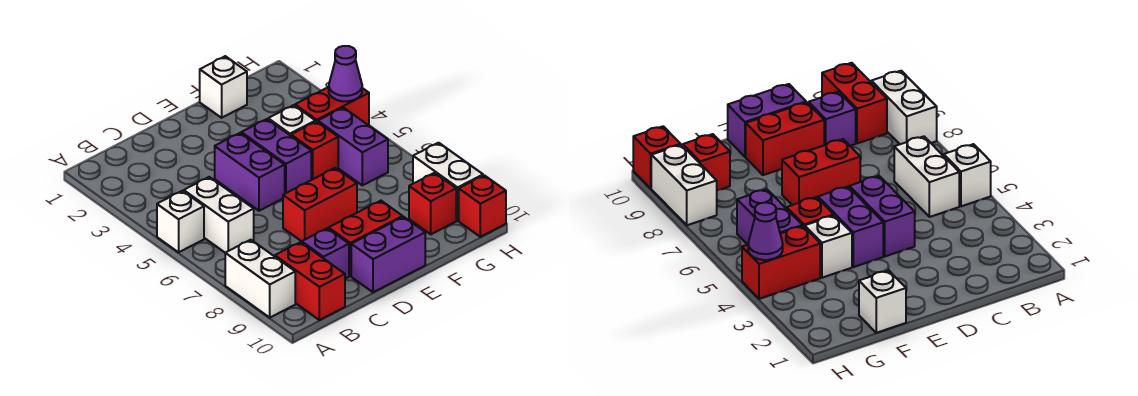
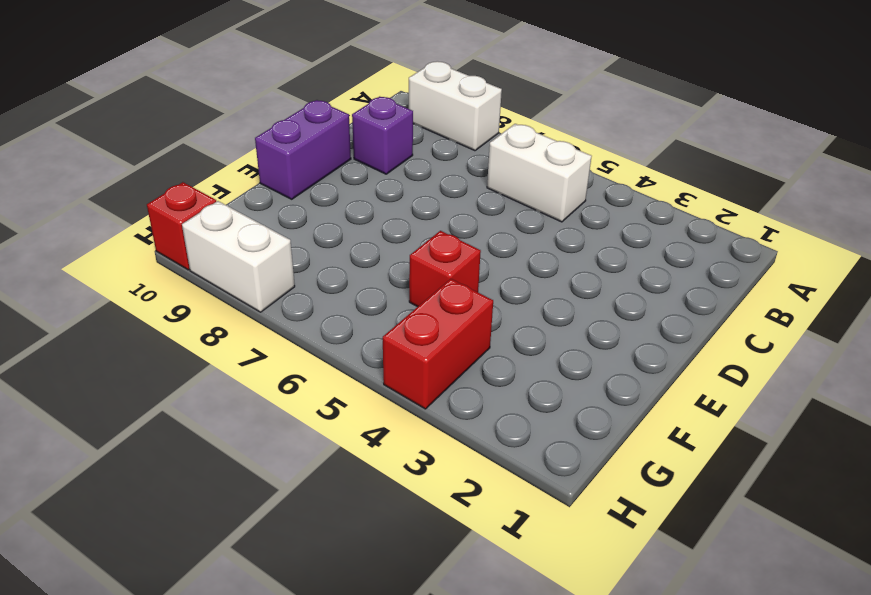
none -> white brick A5 level 1
none -> red brick B9:B10 level 1
none -> purple brick D4:D5 level 1

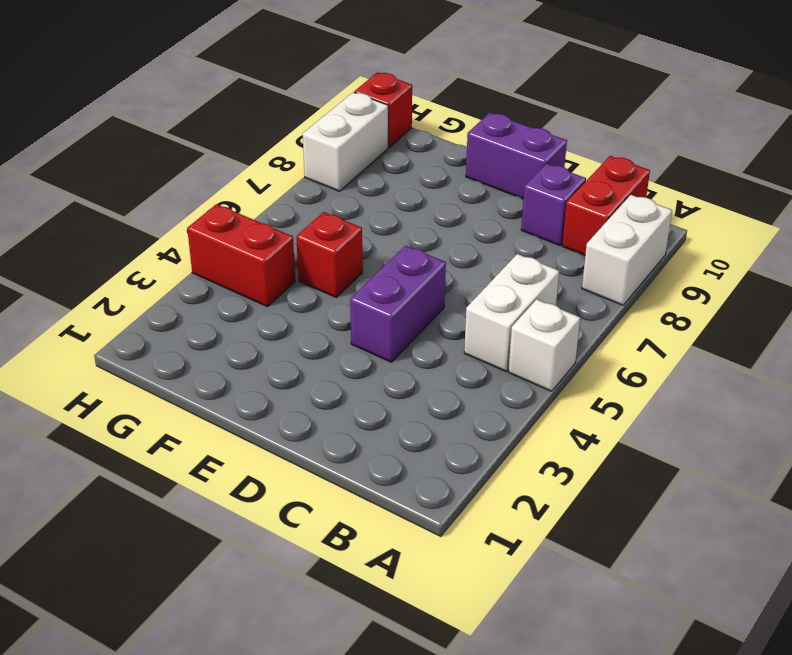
none -> red brick D7:E7 level 1
none -> red brick D9:E9 level 1
none -> purple brick E4:E5 level 1

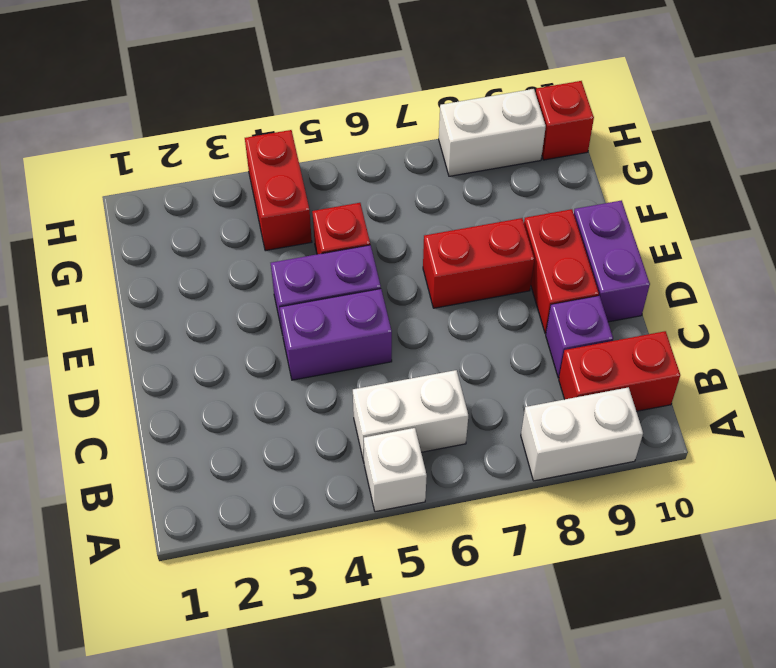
red brick E7:E8 level 1 -> red brick D7:E7 level 1
none -> white brick F1 level 1
none -> white brick F4 level 1
none -> purple brick G5:G6 level 1

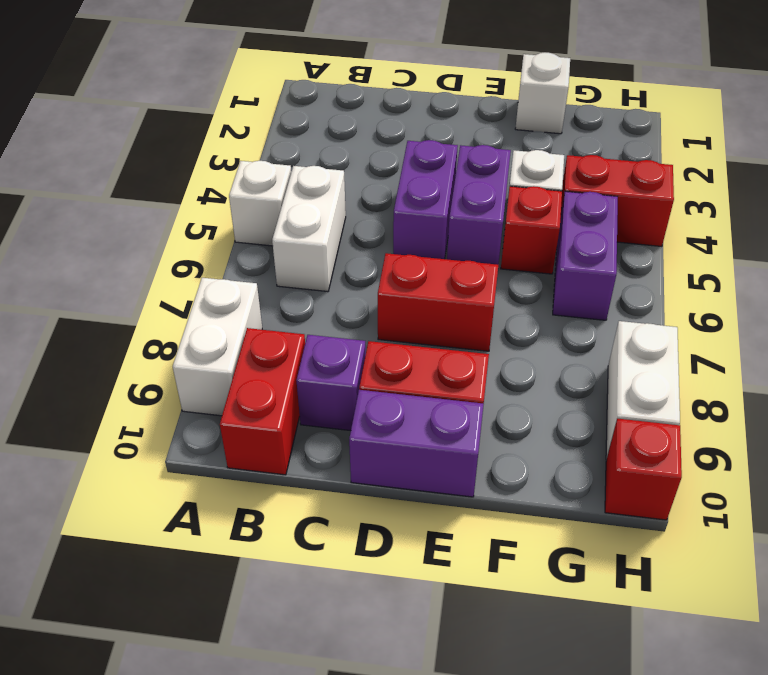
none -> red brick G9 level 1
none -> purple cone H4 level 2

